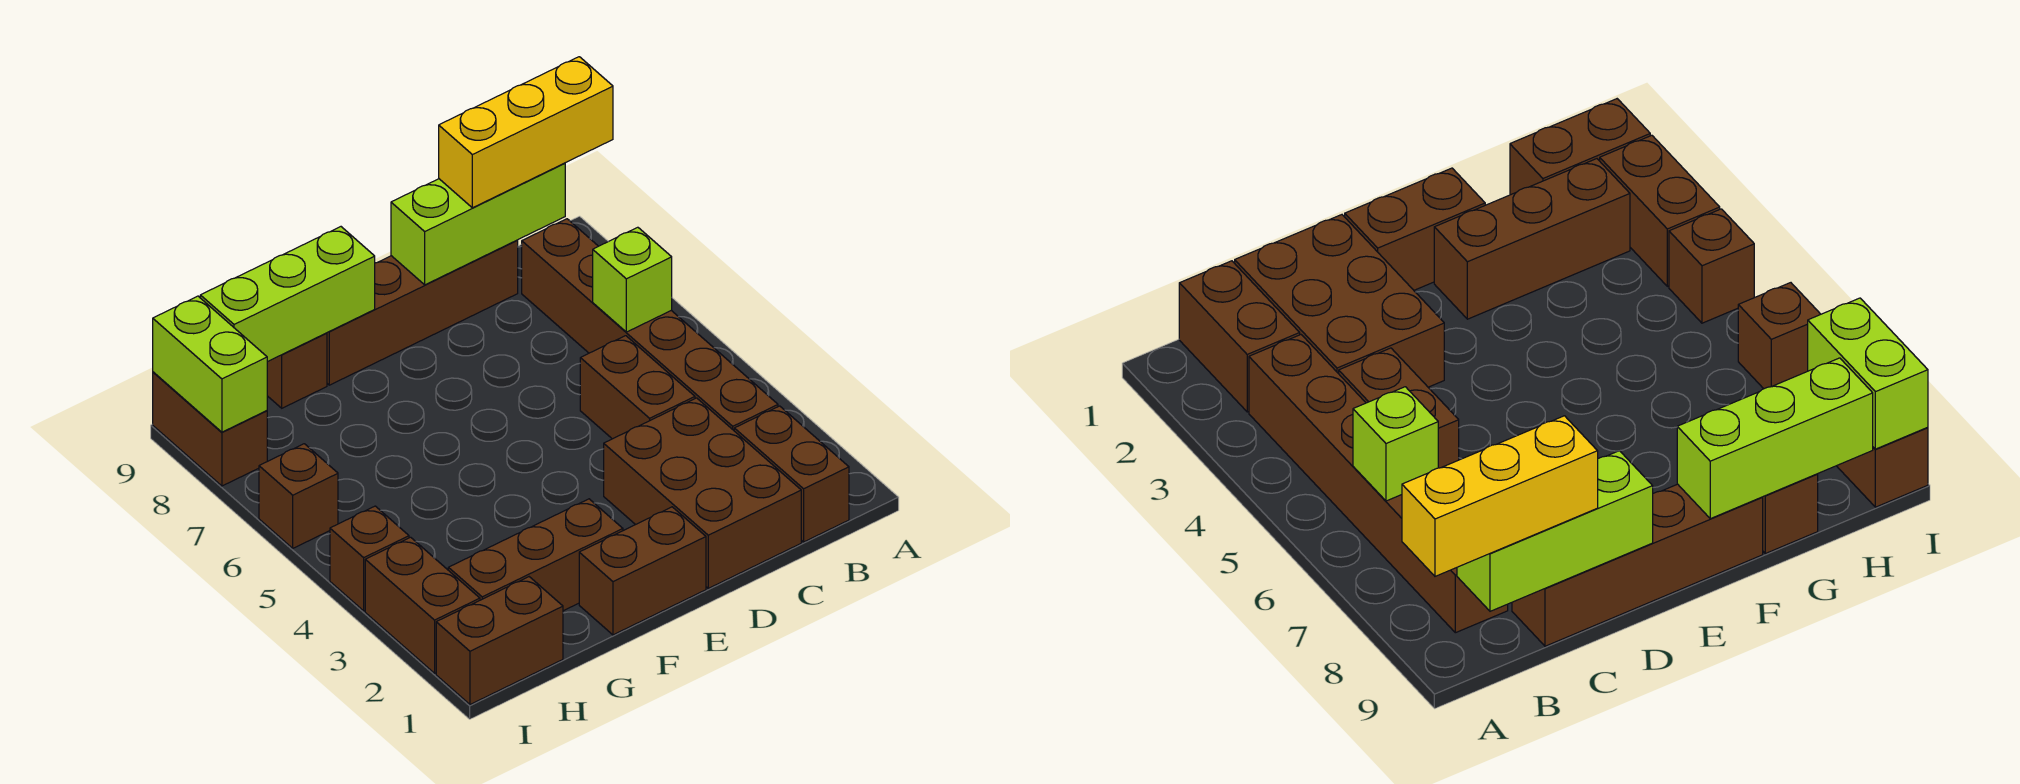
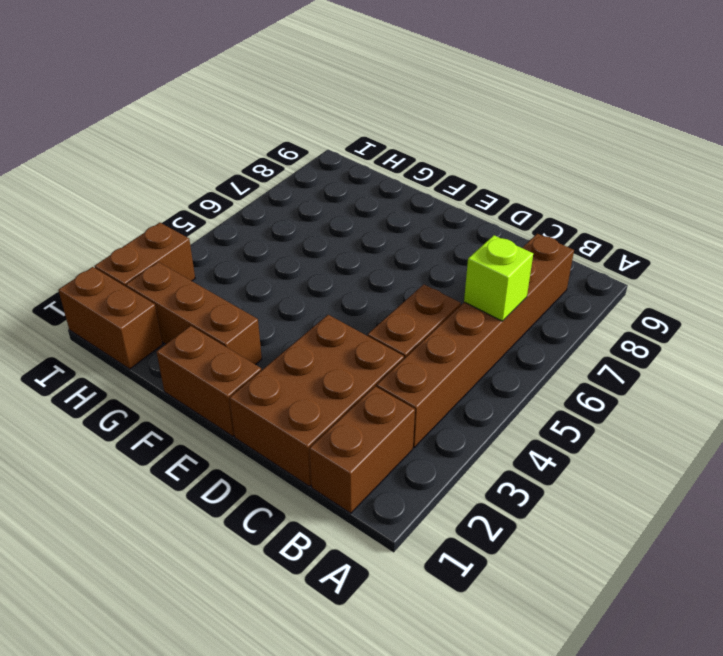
none -> brown brick C9:F9 level 1
none -> brown brick G9 level 1
none -> brown brick I4 level 1

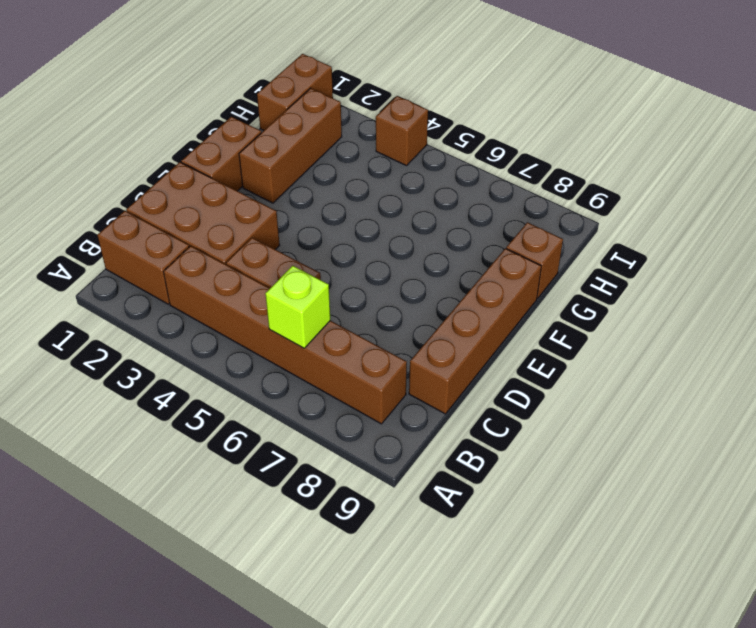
none -> brown brick I2:I3 level 1
none -> brown brick I6 level 1
none -> brown brick I8:I9 level 1

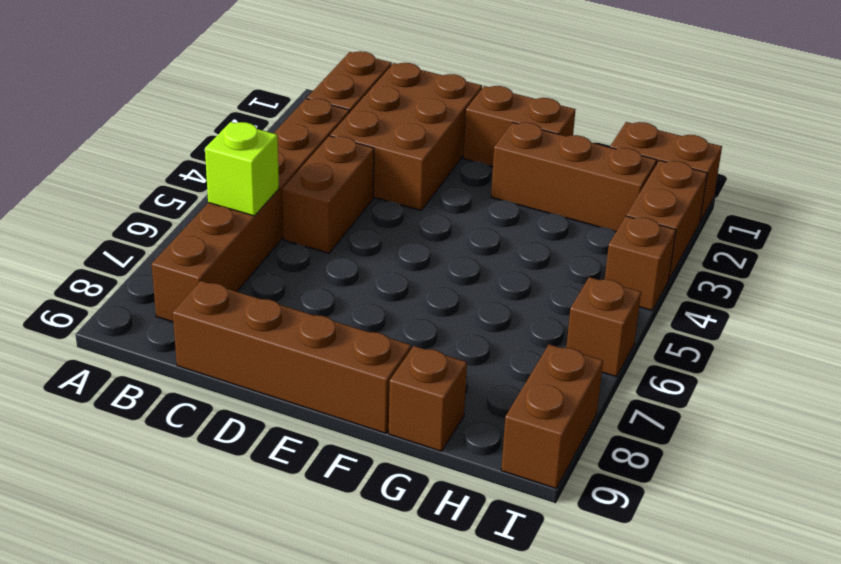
none -> lime brick B9:D9 level 2
none -> lime brick F9:H9 level 2
none -> lime brick I8:I9 level 2

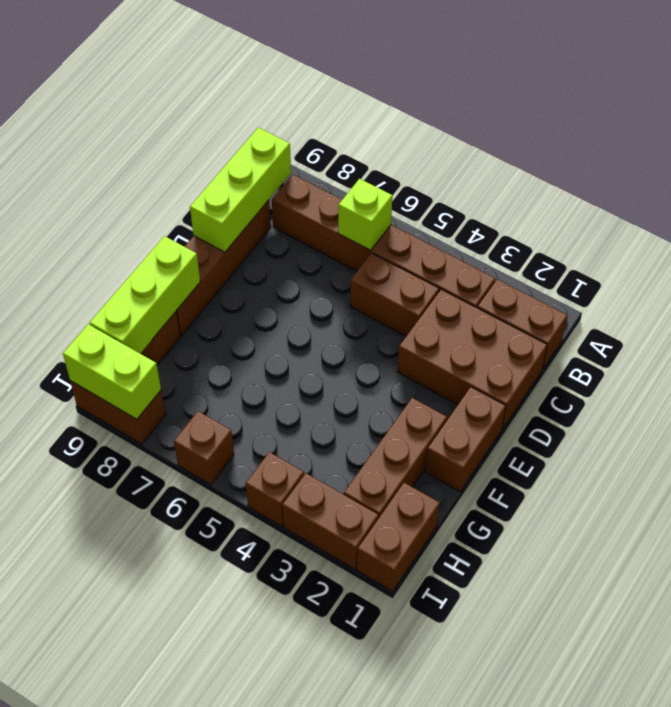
none -> yellow brick A9:C9 level 3

